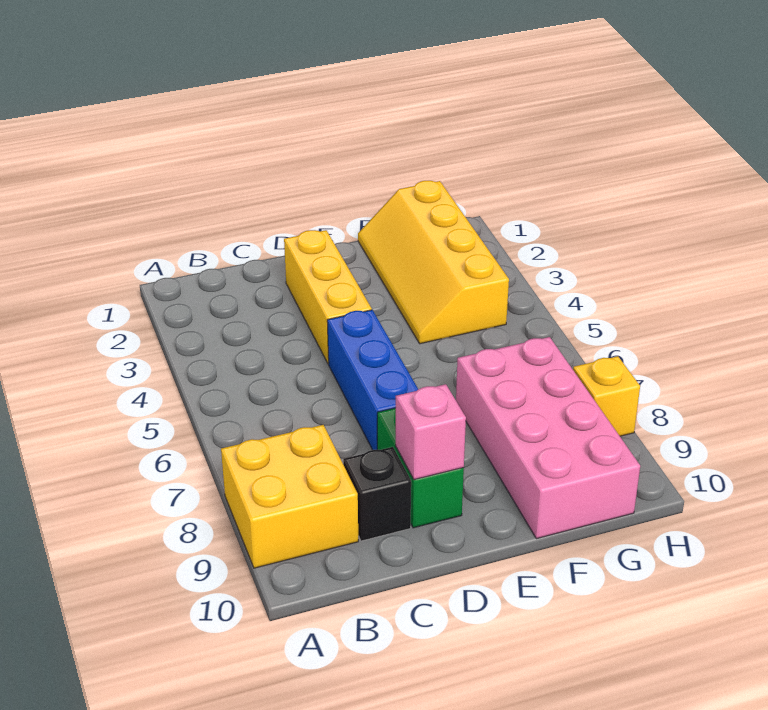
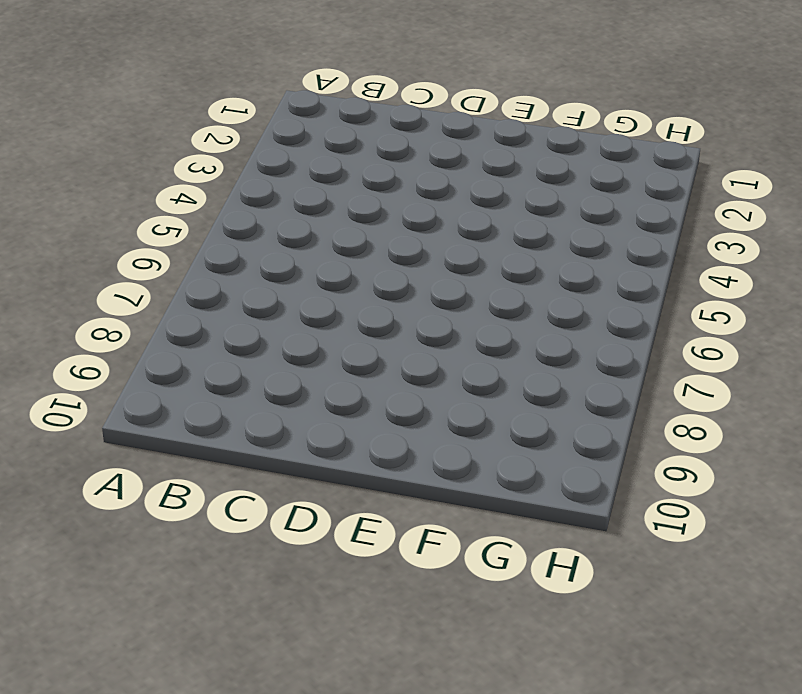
none -> yellow brick A8:B9 level 1
none -> black brick C9 level 1

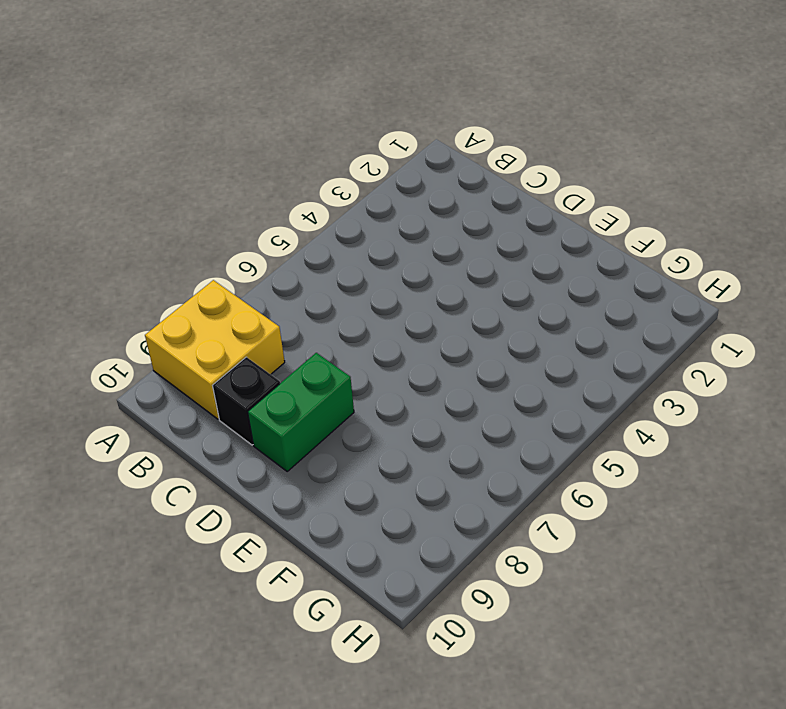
none -> yellow brick D2:D4 level 1
none -> blue brick D5:D7 level 1

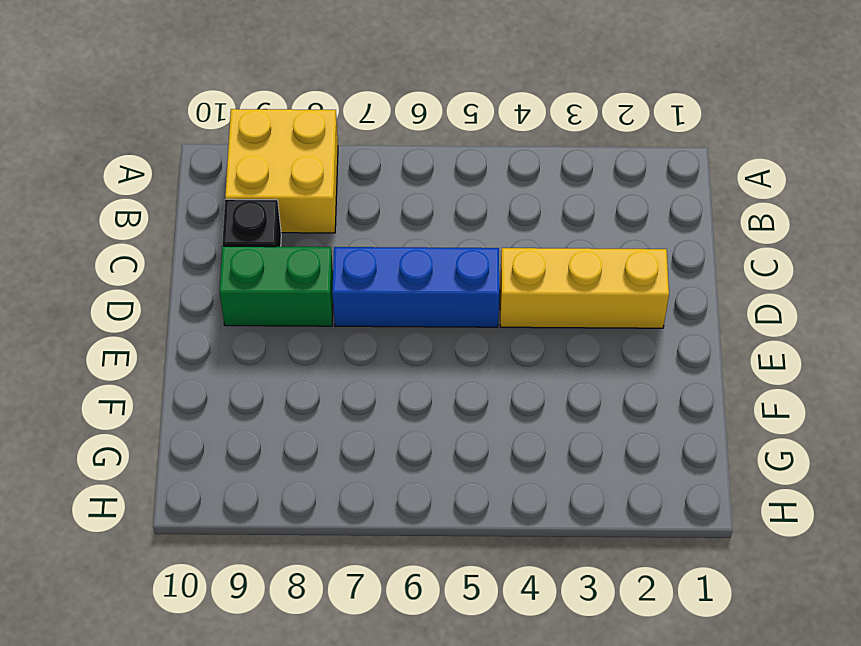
none -> yellow slope F1:G4 level 1 top G
none -> pink brick F7:G10 level 1

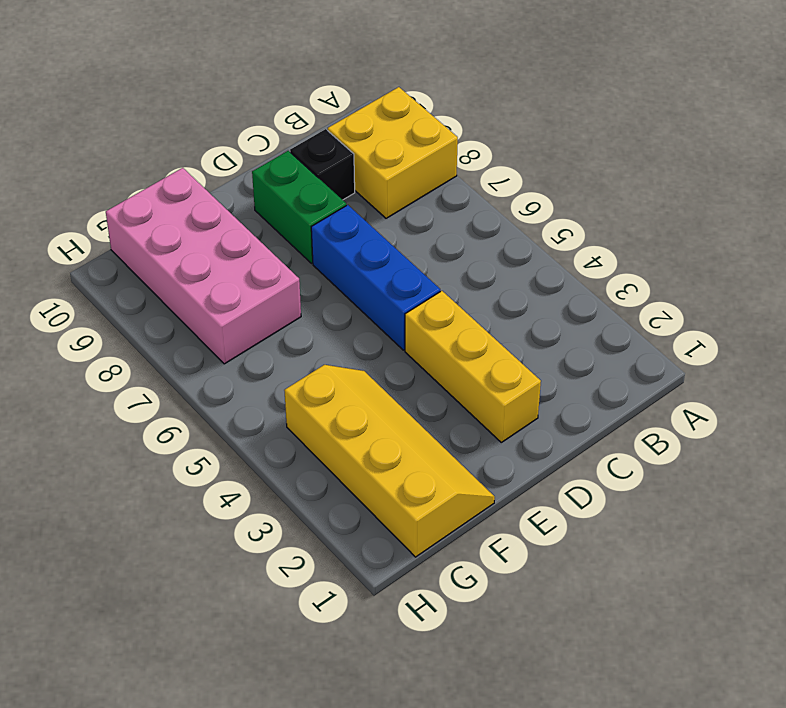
none -> yellow brick H8 level 1
none -> pink brick D9 level 2

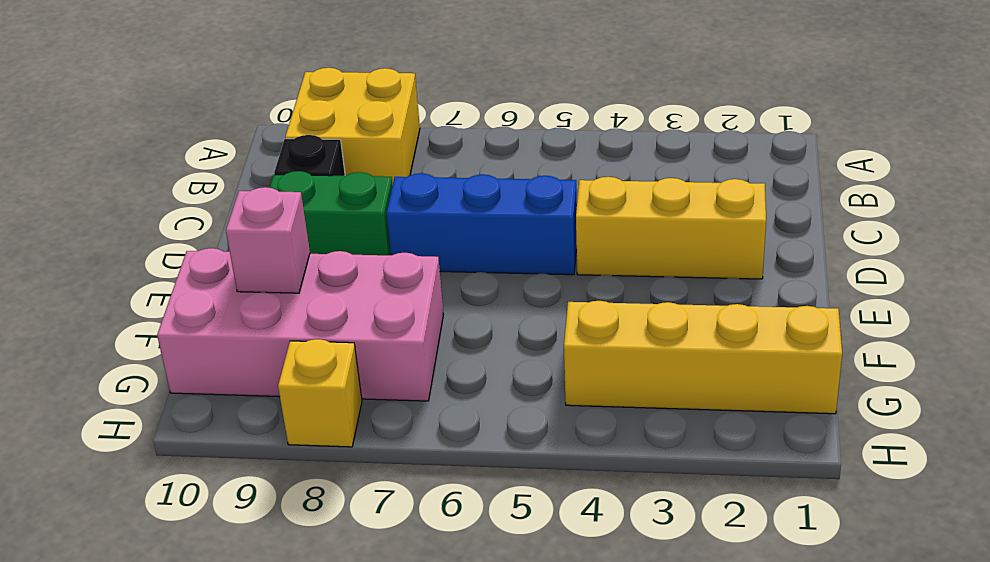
pink brick F9 level 2 -> pink brick D9 level 2

